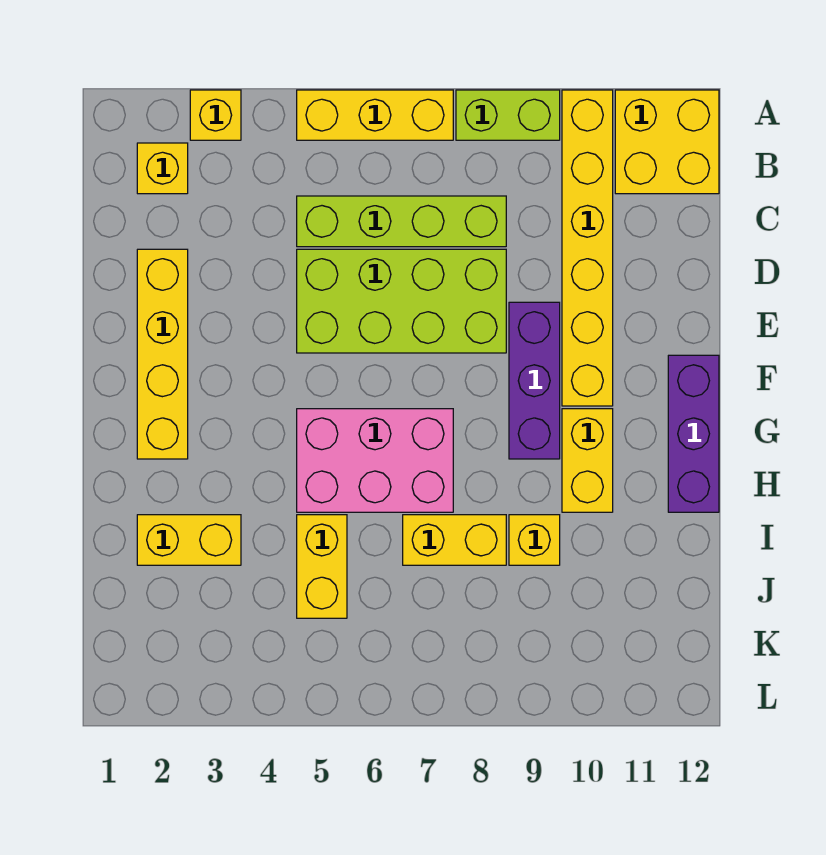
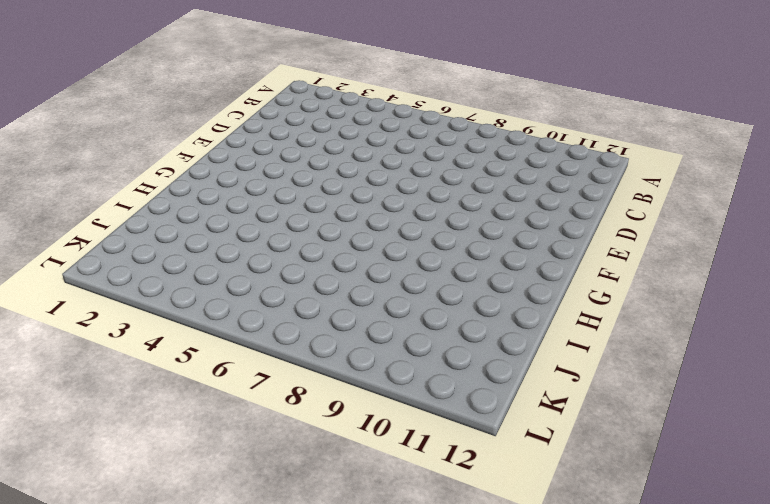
none -> yellow brick A3 level 1
none -> yellow brick A5:A7 level 1
none -> lime brick A8:A9 level 1

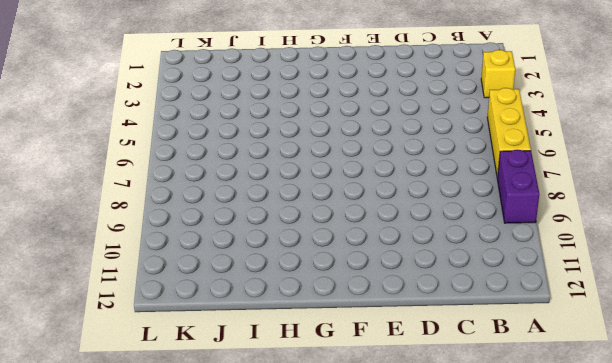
purple brick A8:A9 level 1 -> lime brick A8:A9 level 1
none -> yellow brick A10:F10 level 1
none -> yellow brick A11:B12 level 1
none -> yellow brick B2 level 1

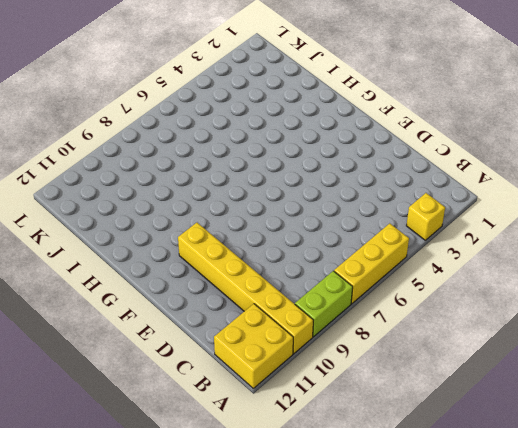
none -> yellow brick B2 level 1
none -> lime brick C5:C8 level 1
none -> yellow brick D2:G2 level 1

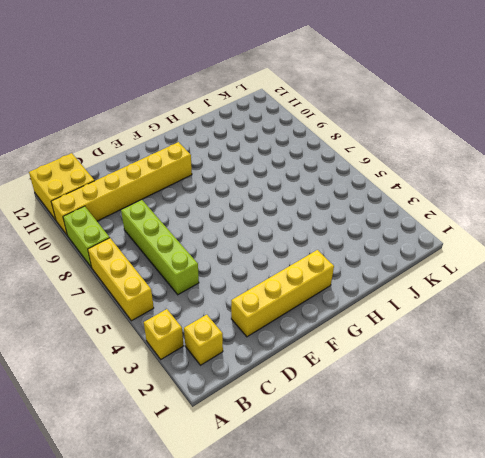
none -> lime brick D5:E8 level 1
none -> purple brick E9:G9 level 1
none -> purple brick F12:H12 level 1

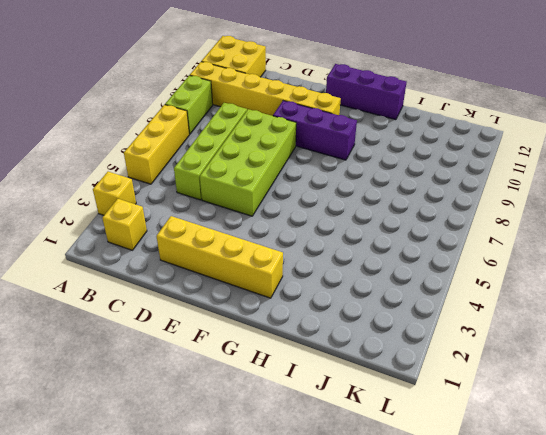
none -> pink brick G5:H7 level 1
none -> yellow brick G10:H10 level 1
none -> yellow brick I2:I3 level 1

